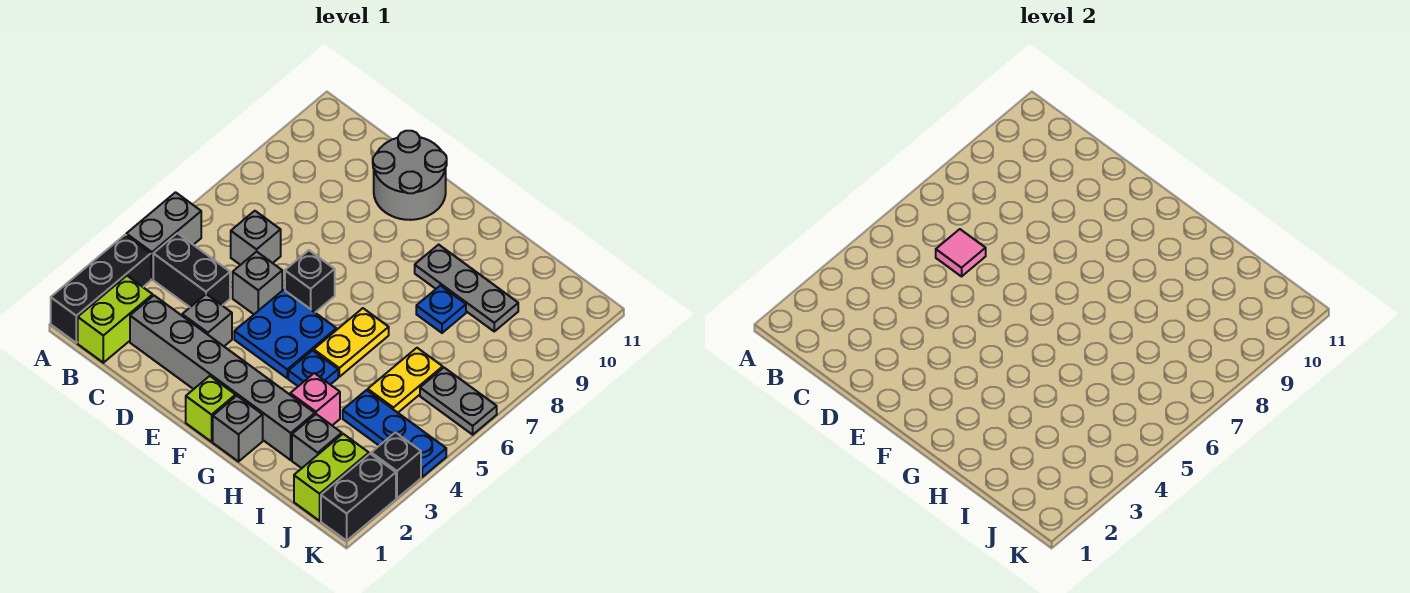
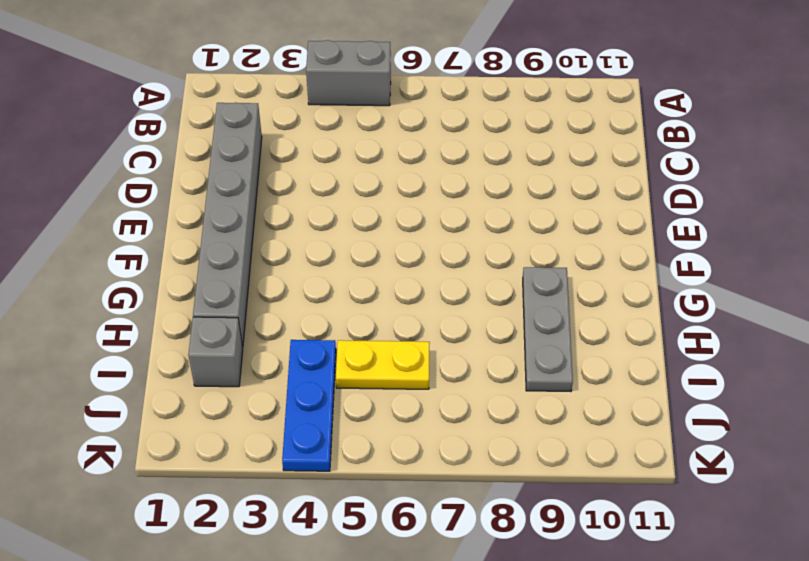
none -> black brick A1:A3 level 1
none -> lime brick B1:B2 level 1
none -> black brick B4:C4 level 1

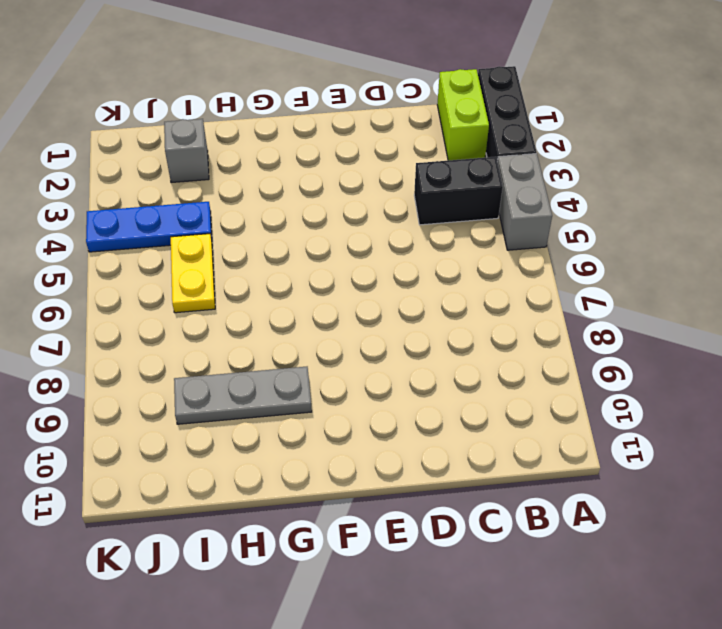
none -> grey brick C2:H2 level 1
none -> grey brick C6 level 1
none -> grey brick D3 level 1

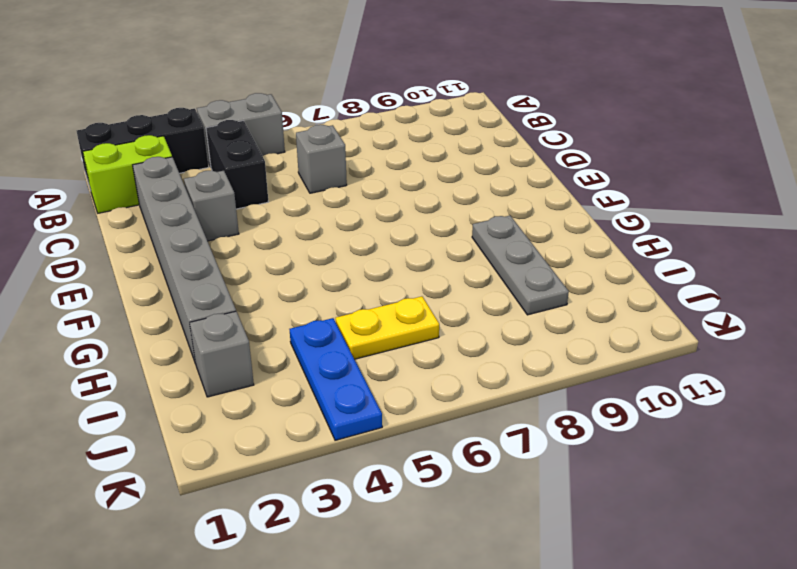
none -> grey brick D5 level 1
none -> grey round brick D10:E11 level 1
none -> blue plate E4:F5 level 1

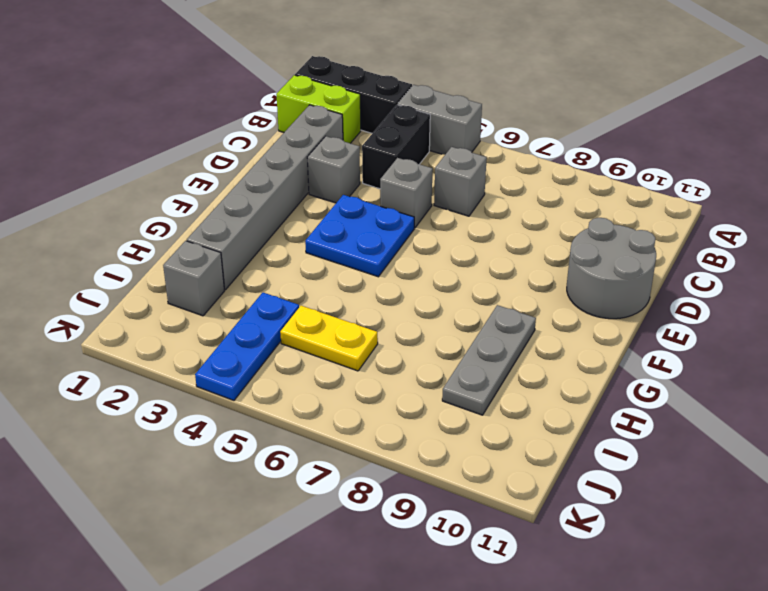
none -> black brick E6 level 1
none -> lime brick F1 level 1
none -> grey brick G1 level 1

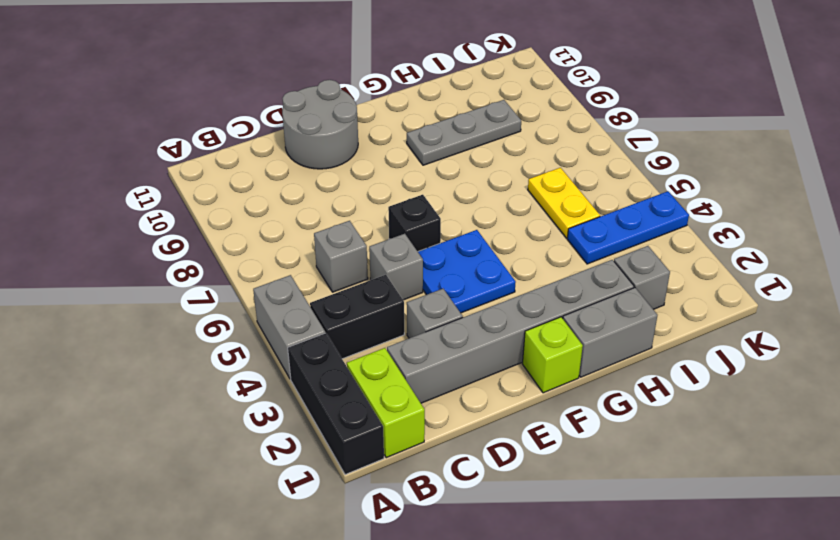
grey brick G1:H1 level 1 -> grey brick G1 level 1
none -> blue plate G4 level 1
none -> yellow plate G5:G6 level 1
none -> pink brick H3 level 1

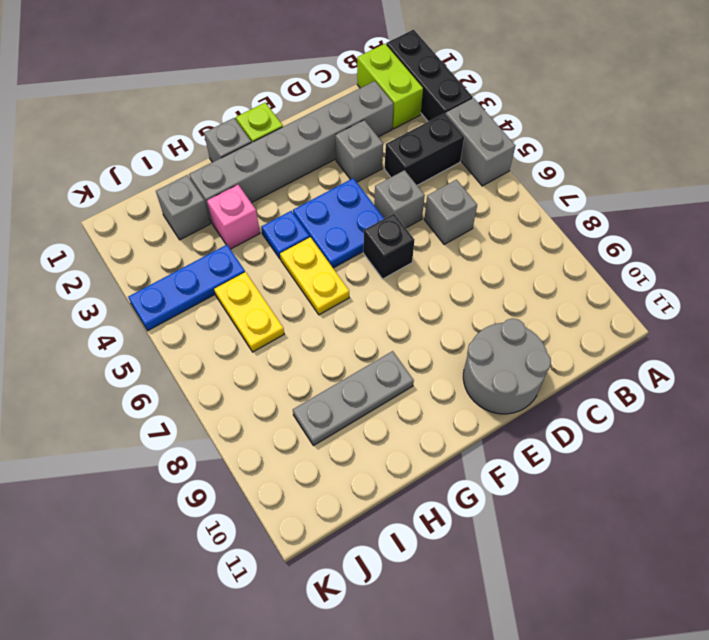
none -> blue plate H8 level 1
none -> lime brick J1:J2 level 1
none -> grey plate J6:K6 level 1

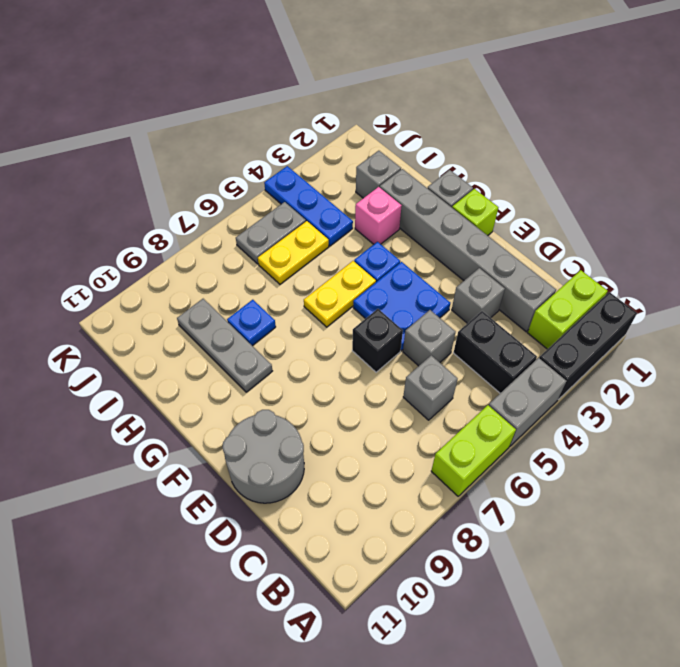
lime brick A6:A7 level 1 -> lime brick J1:J2 level 1
grey plate J5:J6 level 1 -> grey plate J6:K6 level 1
none -> black brick K1:K2 level 1
none -> black brick K3 level 1
none -> pink tile C6 level 2

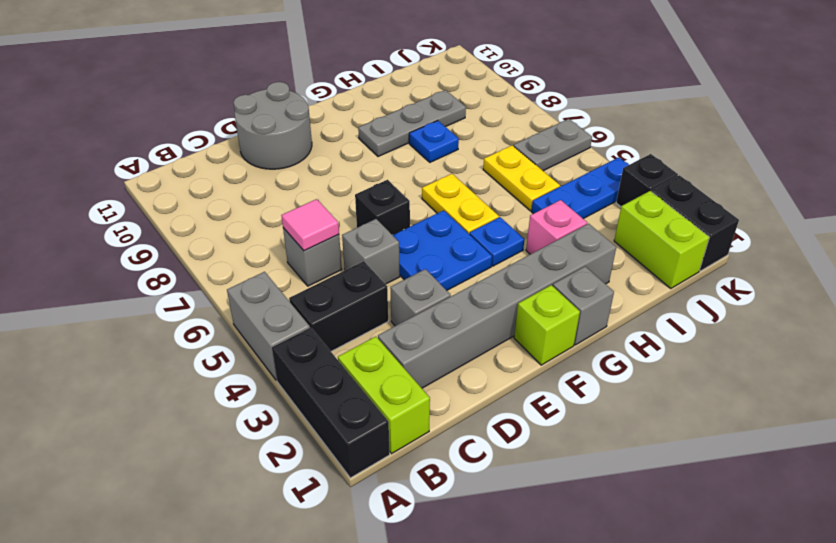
none -> grey brick I2 level 1

